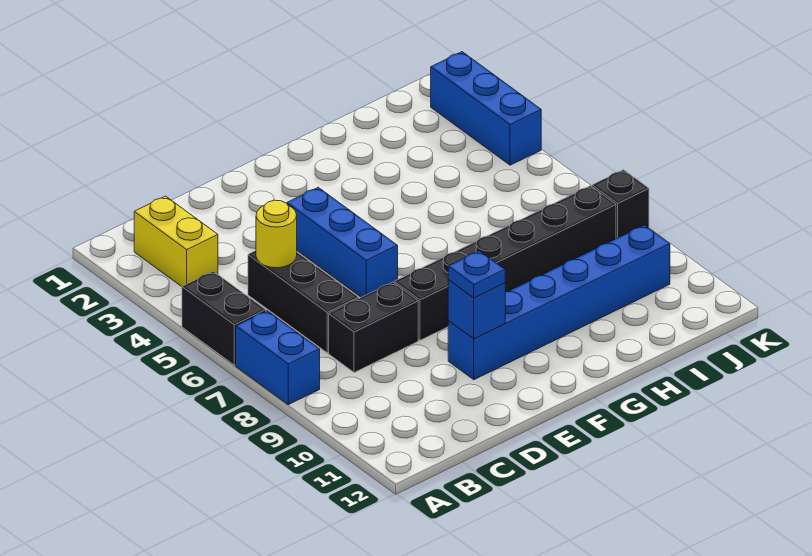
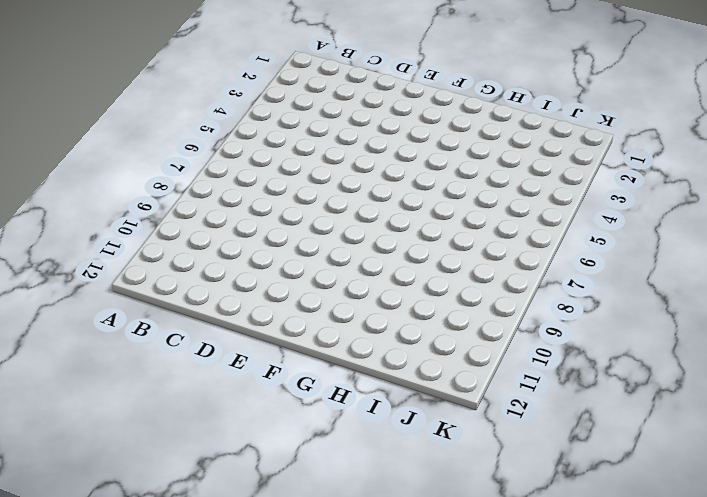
none -> black brick A5:A6 level 1
none -> blue brick A7:A8 level 1
none -> yellow brick B2:B3 level 1

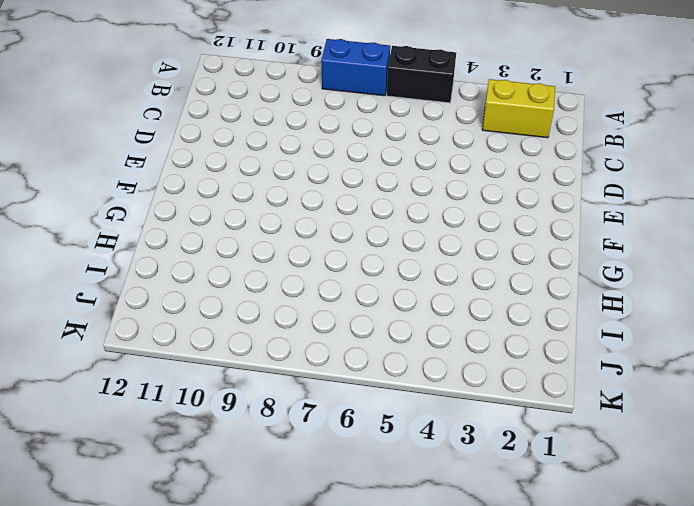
none -> black brick C5:C7 level 1
none -> black brick C8:D8 level 1
none -> blue brick E4:E6 level 1

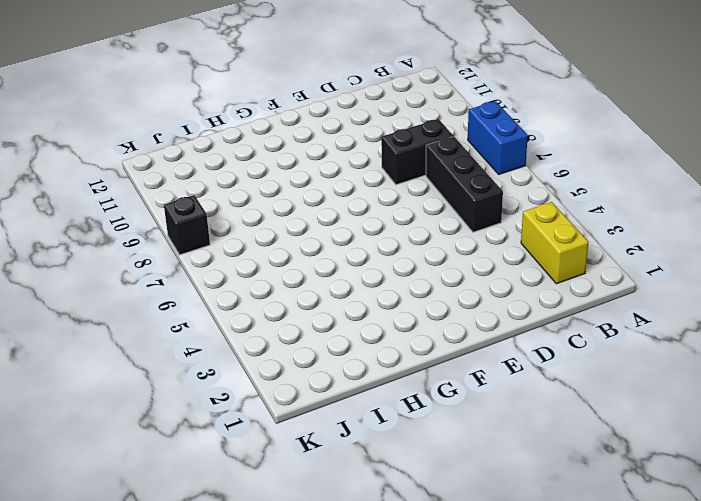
none -> black brick A5:A6 level 1
none -> blue brick E4:E6 level 1
none -> black brick E8:J8 level 1

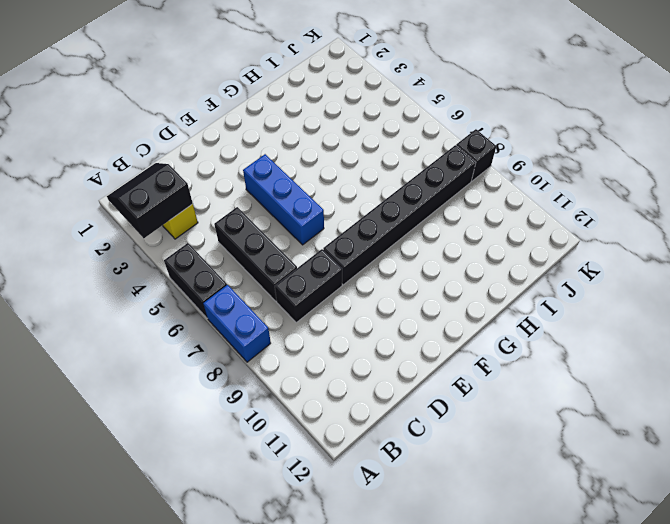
black slope A2:B3 level 2 top 3 -> none
none -> blue brick E10:J10 level 1
none -> blue brick K2:K4 level 1
none -> yellow round brick C5 level 2

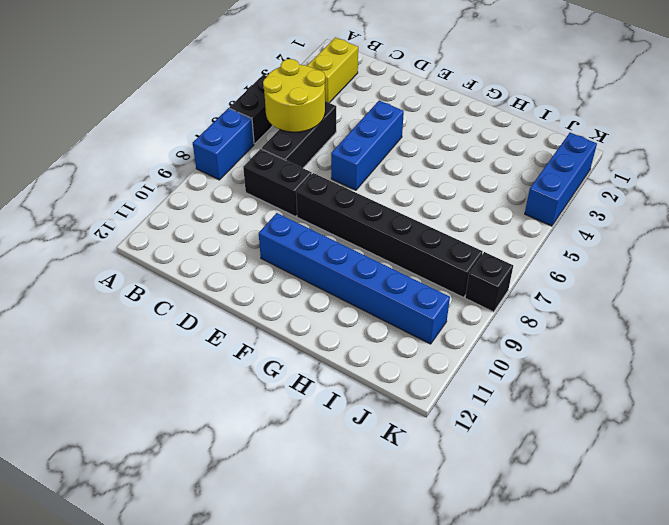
yellow round brick B5:C6 level 2 -> yellow round brick C5 level 2
none -> blue brick E10 level 2
none -> blue plate E10 level 3

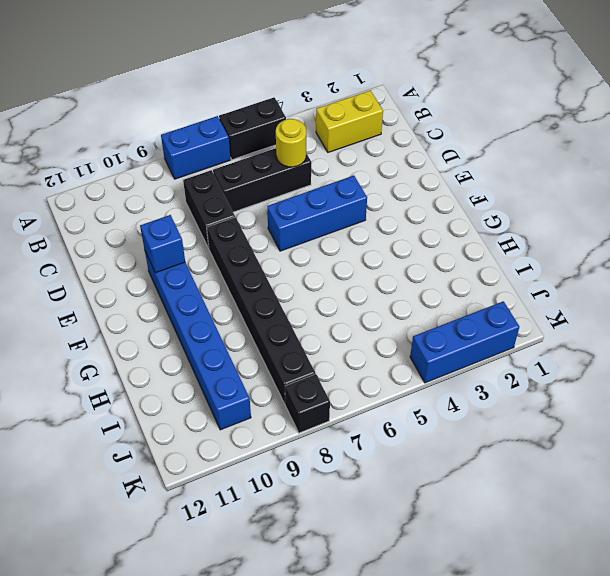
none -> blue plate E10 level 3

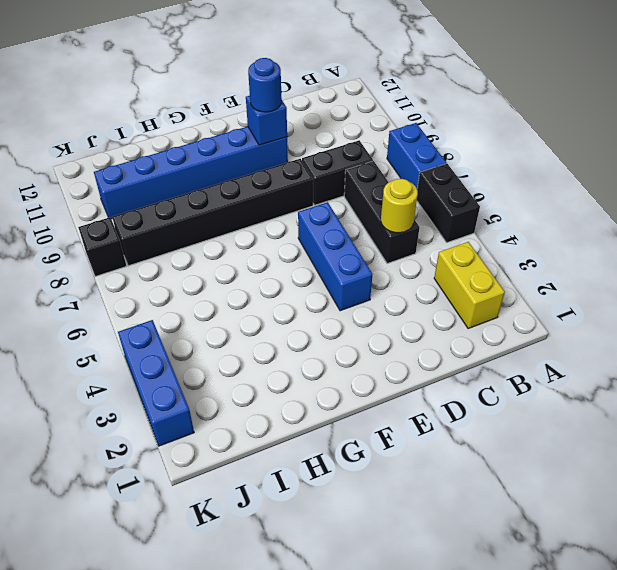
blue round brick E10 level 3 -> blue plate E10 level 3

